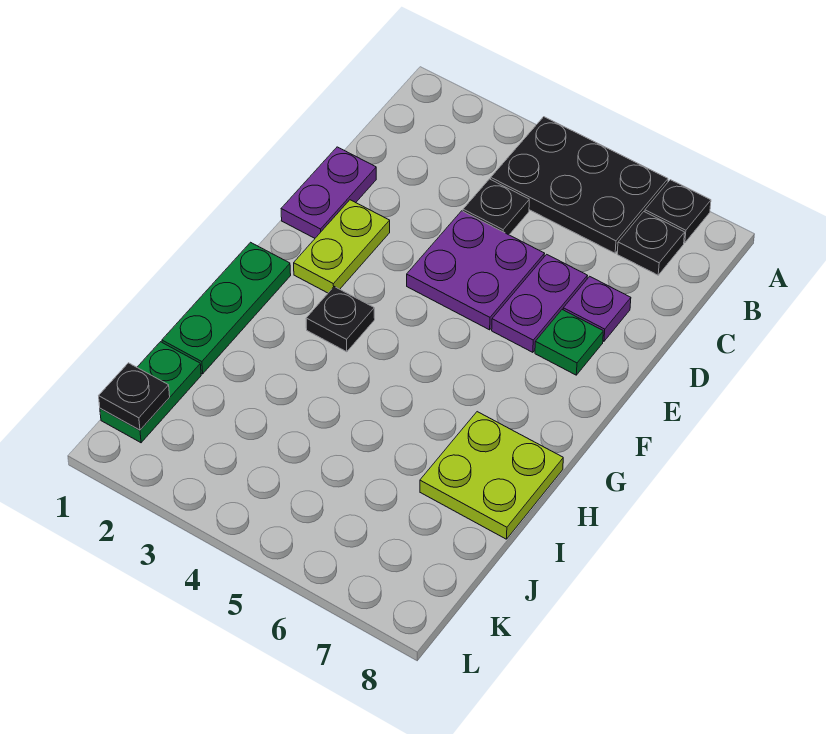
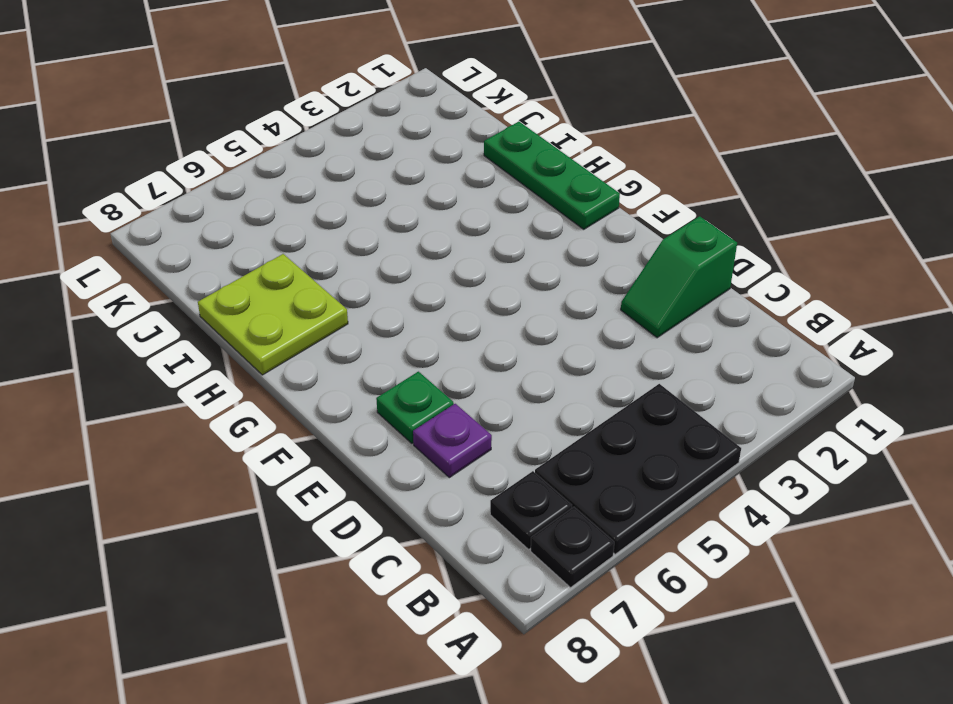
green slope D1:D2 level 1 top 1 -> purple plate D1:E1 level 1
none -> black plate C4 level 1
none -> purple plate D4:E5 level 1
none -> purple plate D6:E6 level 1

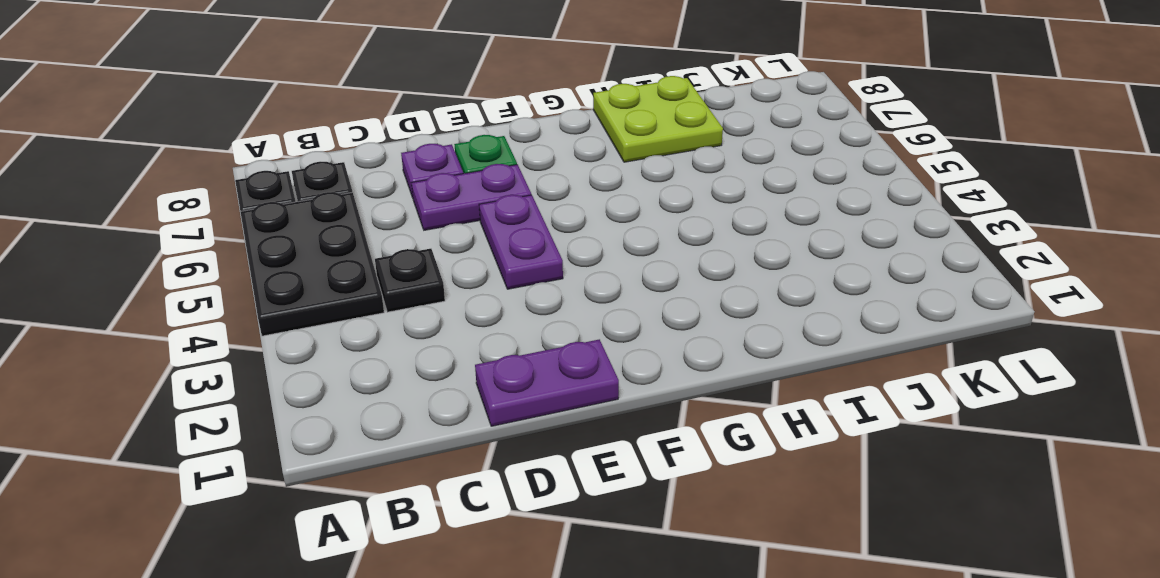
purple plate E4:E5 level 1 -> purple plate D4:E5 level 1
none -> lime plate E2:F2 level 1
none -> green plate G1:I1 level 1
none -> black plate G3 level 1

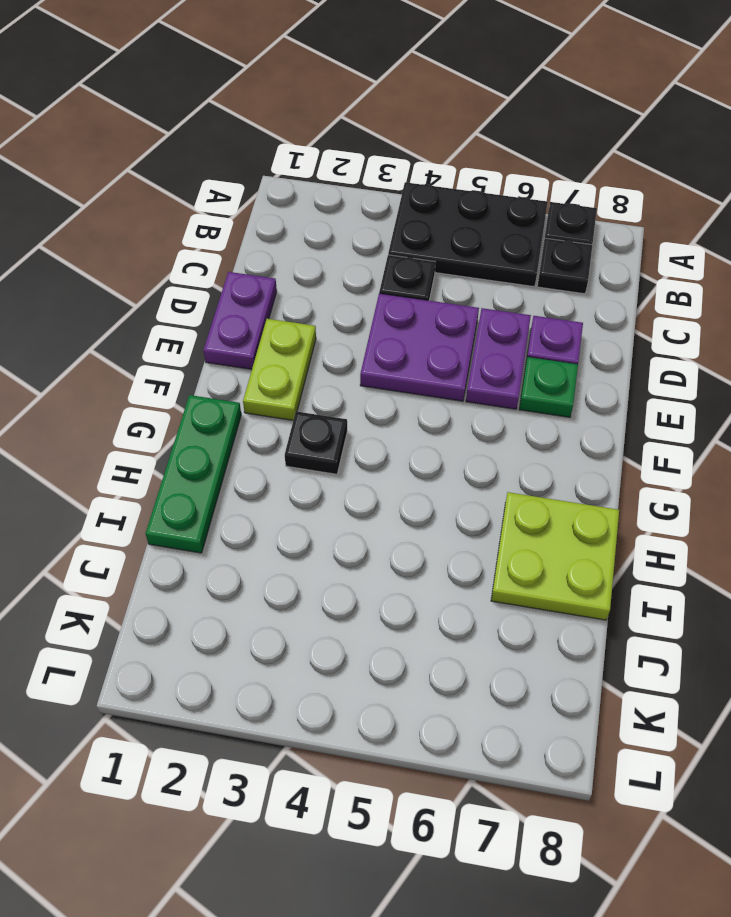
none -> green plate J1:K1 level 1
none -> black plate K1 level 2

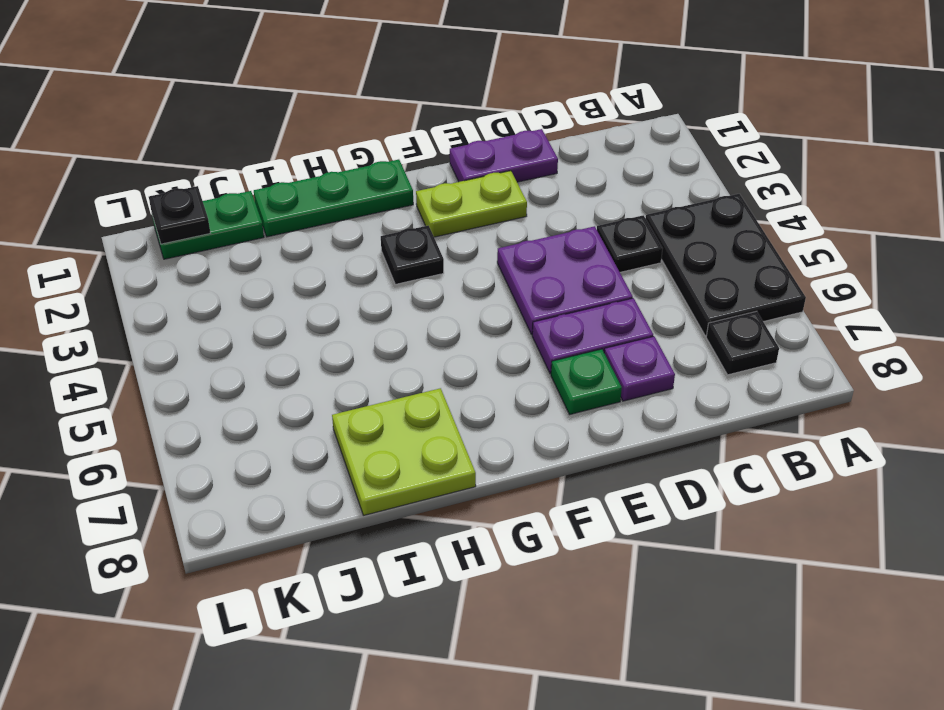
none -> black plate A7 level 1

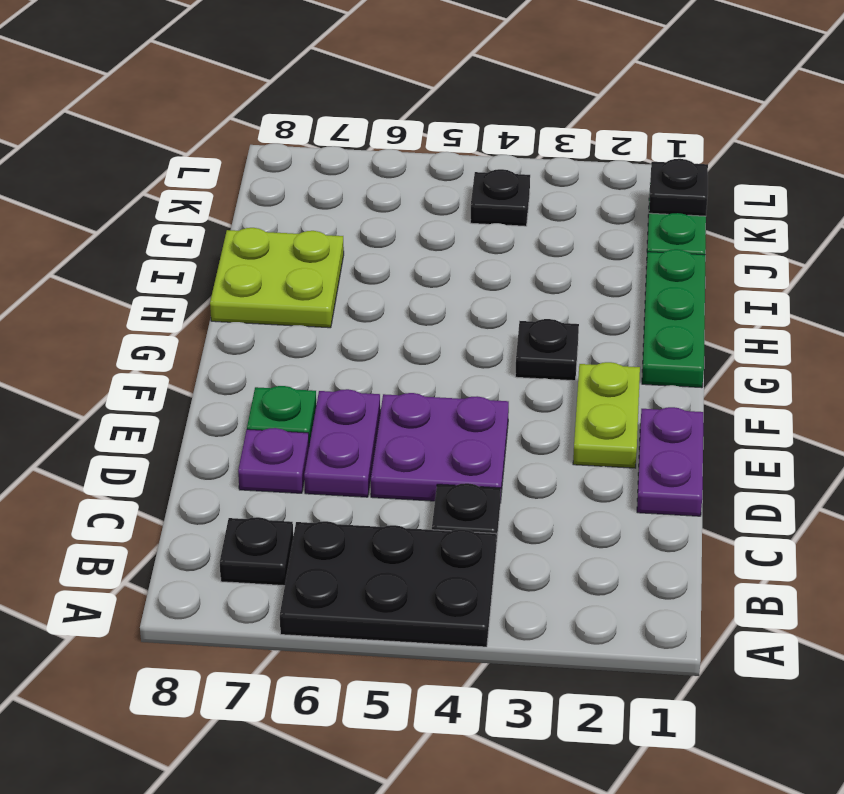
black plate K4 level 1 -> black plate A7 level 1

